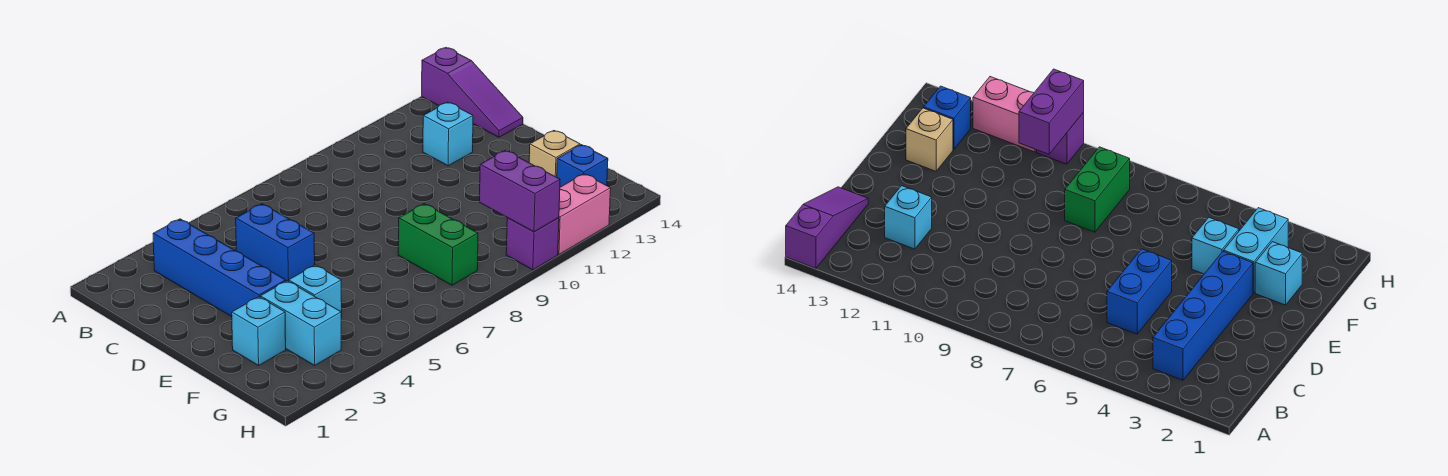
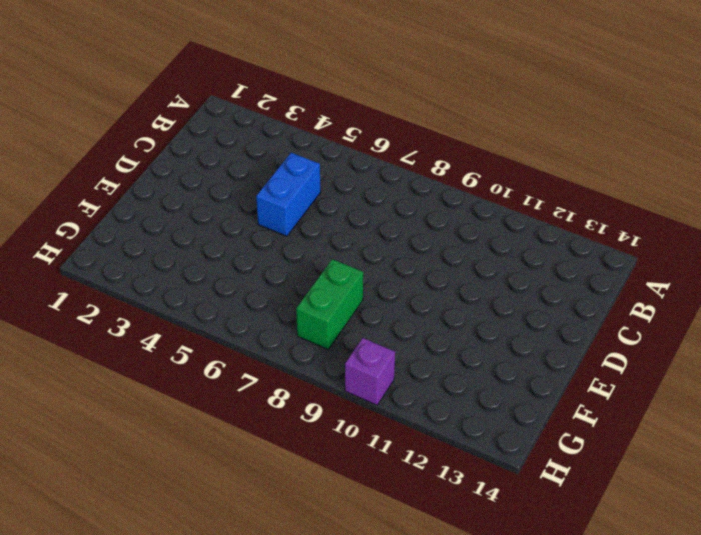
none -> purple slope A14:C14 level 1 top A
none -> blue brick B3:E3 level 1
none -> cyan brick C12 level 1

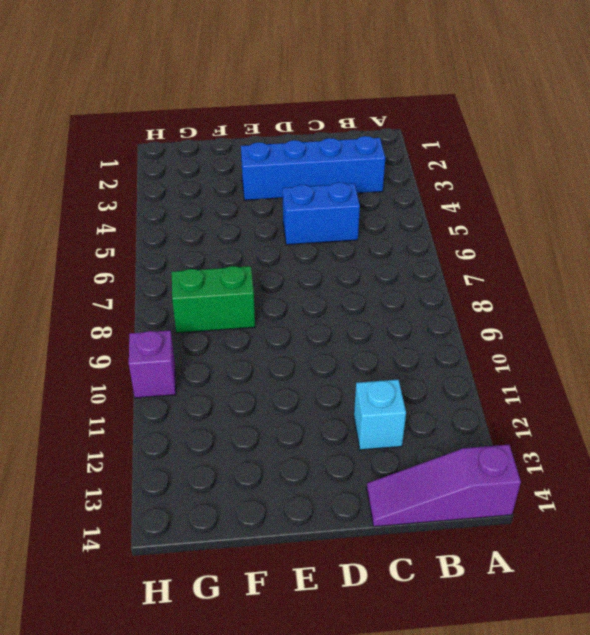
none -> cyan brick F2 level 1
none -> cyan brick F3:G3 level 1
none -> cyan brick F4 level 1

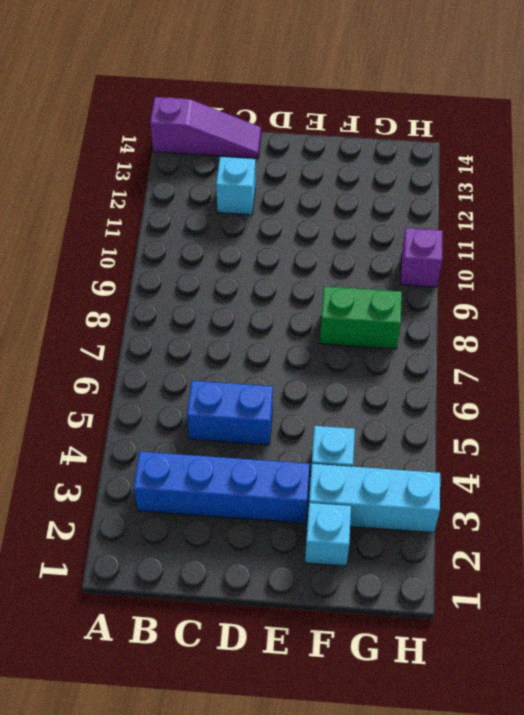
cyan brick F3:H3 level 1 -> cyan brick F3:G3 level 1
none -> tan brick F13 level 1
none -> blue brick G13 level 1
none -> pink brick H11:H12 level 1

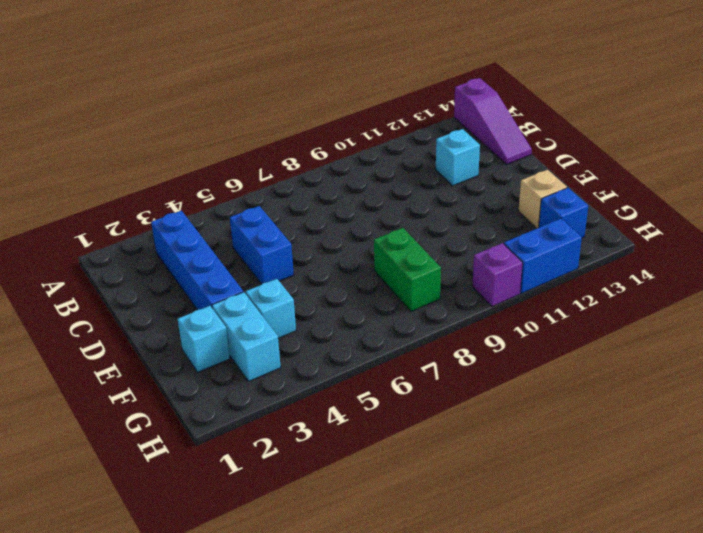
blue brick H11:H12 level 1 -> pink brick H11:H12 level 1
none -> purple brick G10:H10 level 2

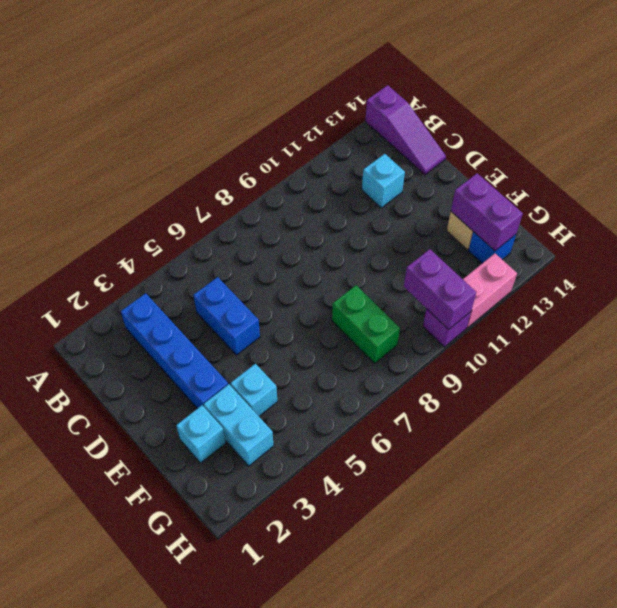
purple brick F13:G13 level 2 -> none

